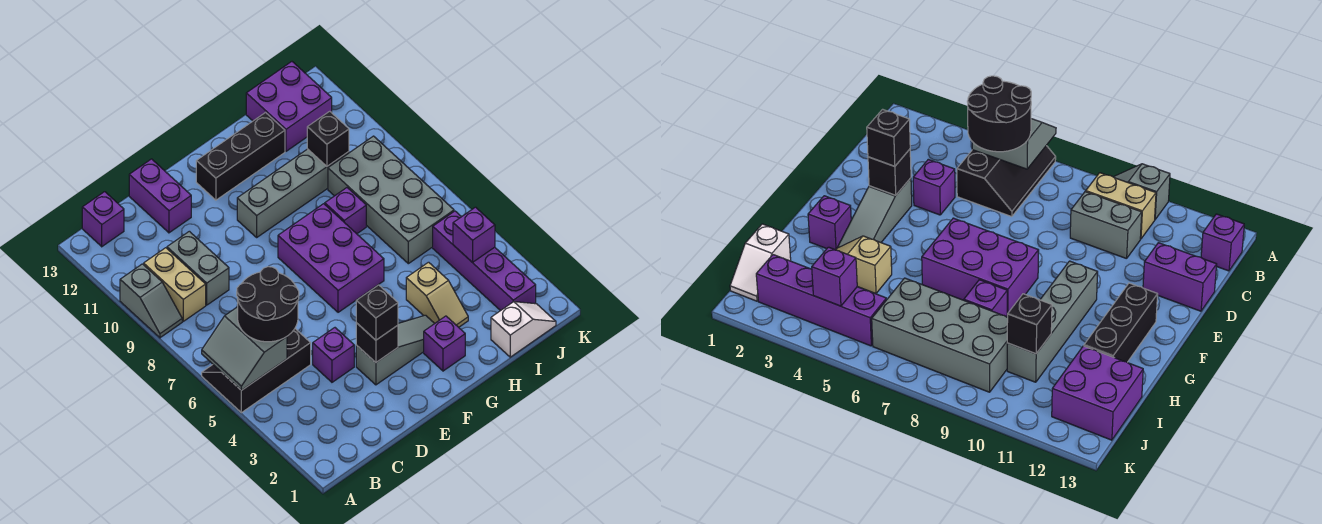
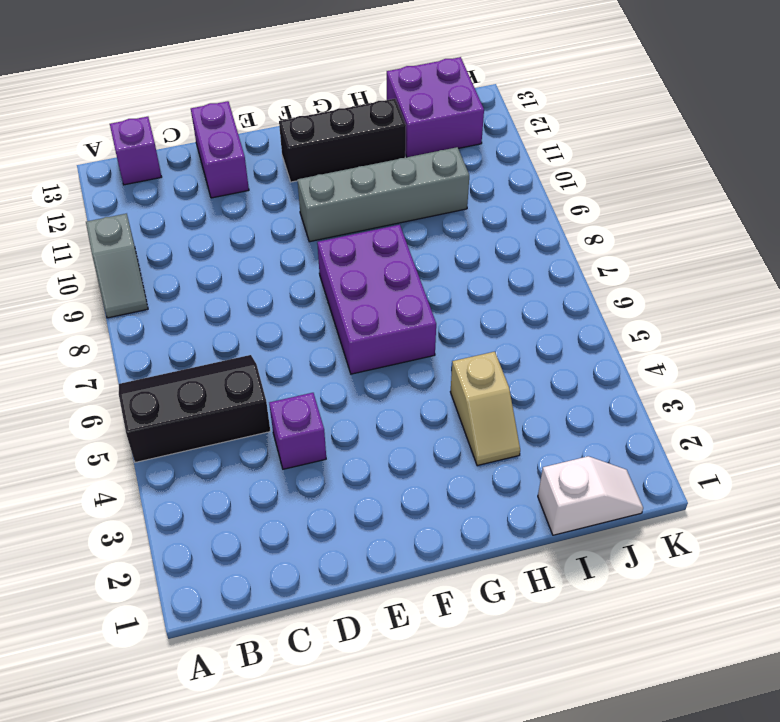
none -> tan brick B9:B10 level 1
none -> grey brick C9:C10 level 1
none -> grey slope E3:G3 level 1 top E

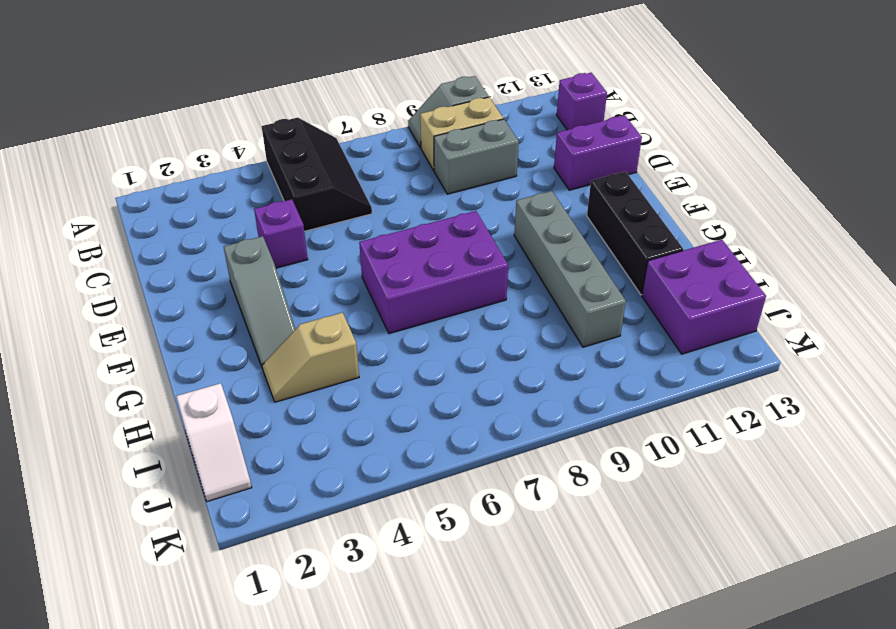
none -> purple brick G2 level 1
none -> purple brick H8 level 1
none -> grey brick I6:J9 level 1

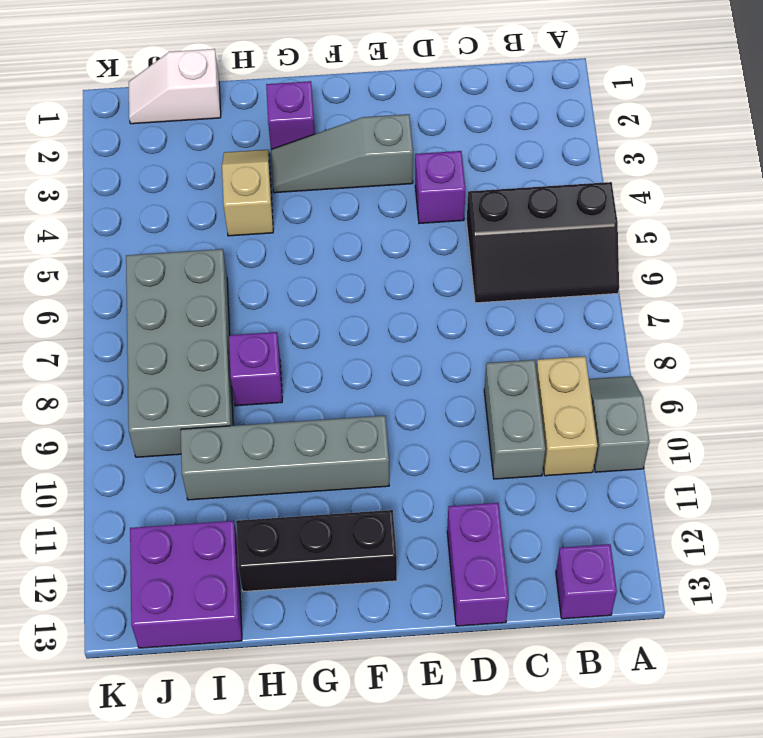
none -> purple brick F6:G8 level 1
none -> purple brick J2:J5 level 1
none -> grey slope A5:B6 level 2 top B

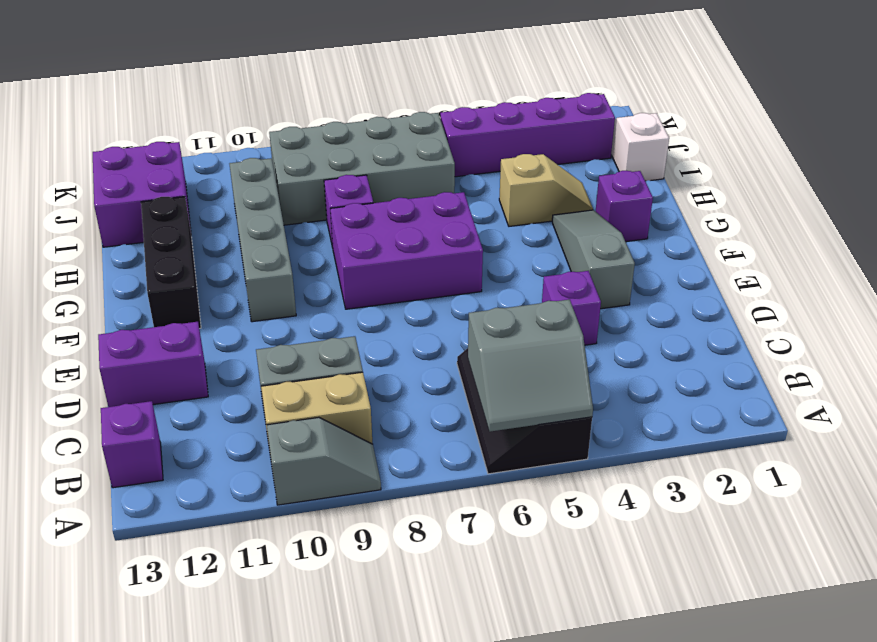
none -> black brick E3 level 2
none -> black brick I10 level 2
none -> purple brick J4 level 2

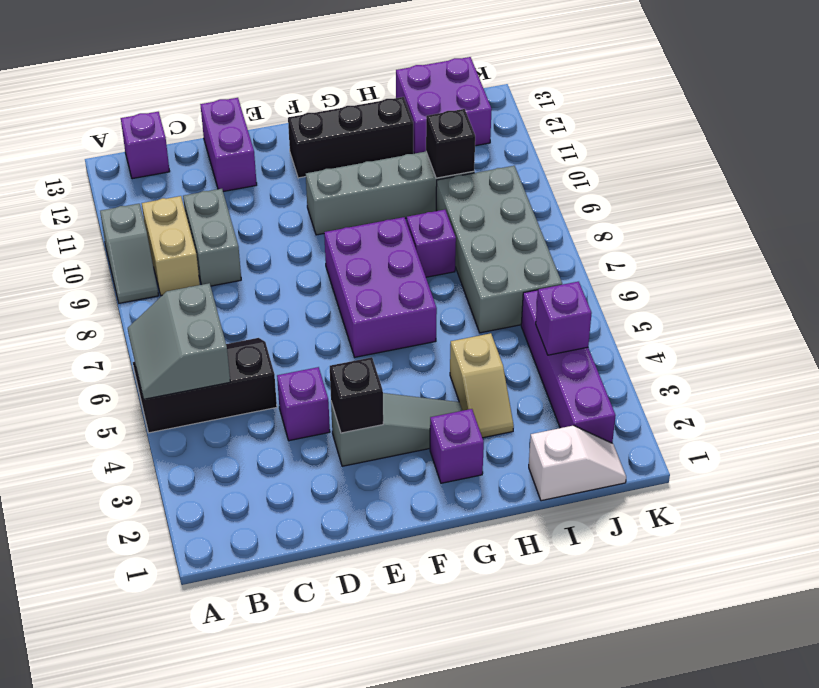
none -> black round brick B5:C6 level 3
none -> black brick E3 level 3

